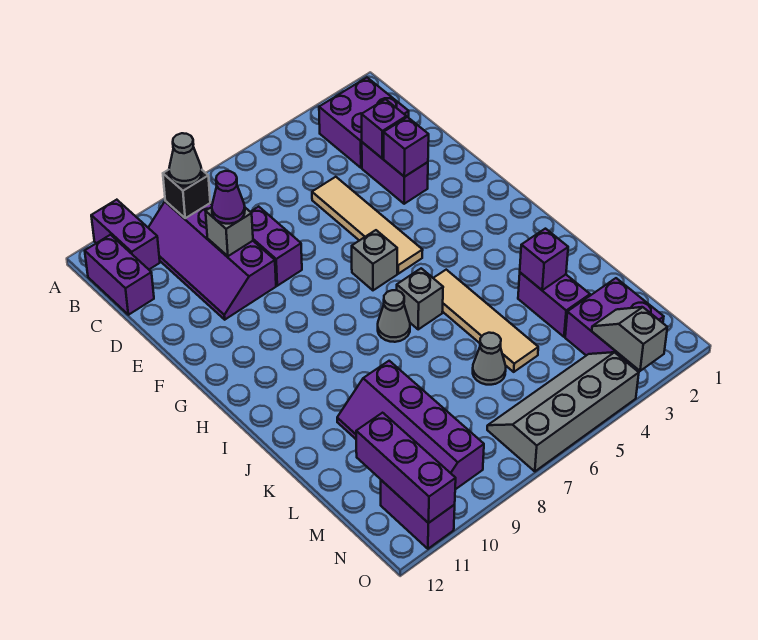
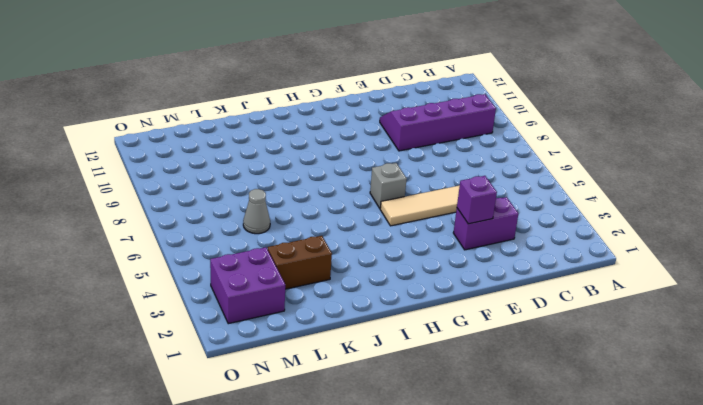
brown brick K3:L3 level 1 -> purple brick K3:L3 level 1
none -> purple brick A11:B11 level 1
none -> purple brick B2:C3 level 1
none -> purple brick B12:C12 level 1

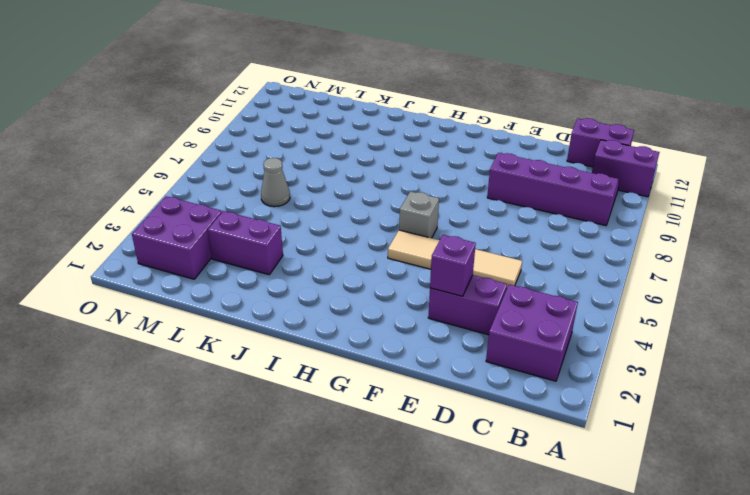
none -> purple brick D8:E8 level 1
none -> tan tile I5:L5 level 1
none -> grey brick I6 level 1

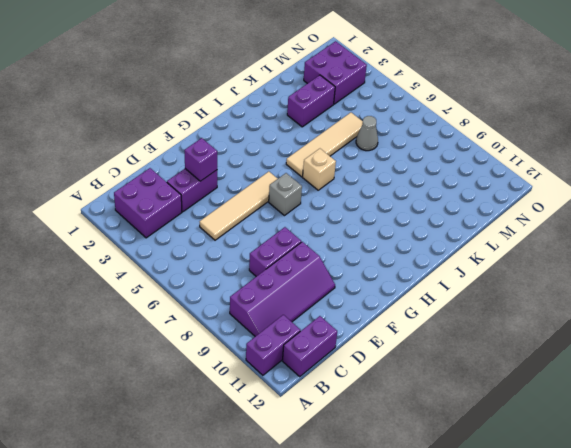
tan brick I6 level 1 -> grey brick I6 level 1
none -> grey cone I7 level 1
none -> purple slope K9:N10 level 1 top 9
none -> grey slope N4:O7 level 1 top O

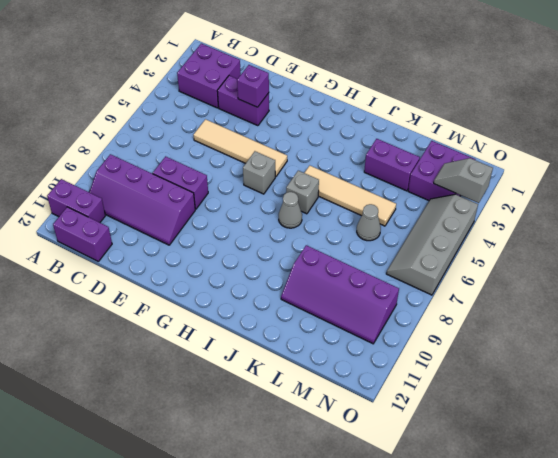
none -> purple brick N11:O11 level 1
none -> black brick B9 level 2
none -> purple brick D3 level 2

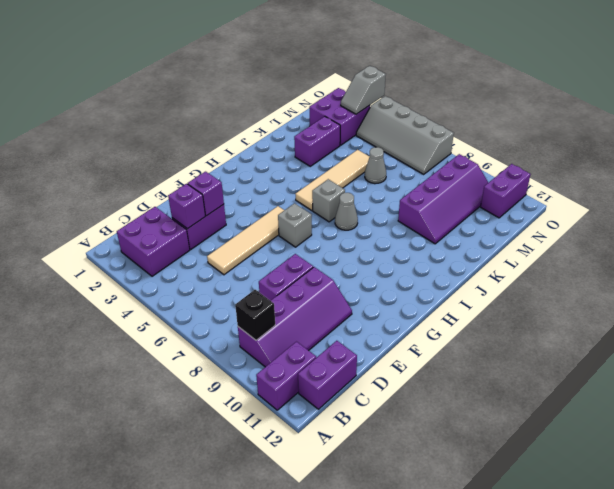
none -> grey brick D9 level 2
none -> purple brick K3 level 2
none -> purple brick M11:O11 level 2

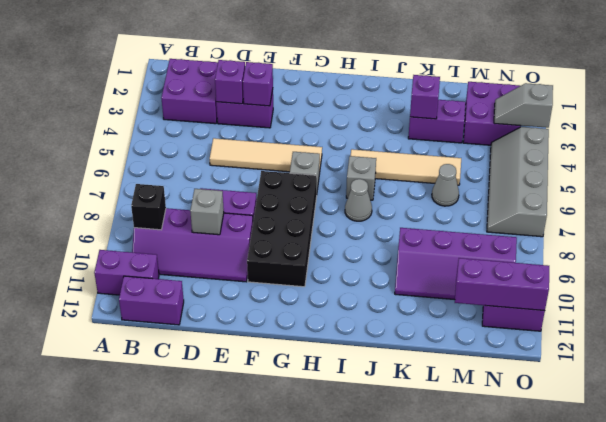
black brick F7:G10 level 1 -> none
none -> grey cone B9 level 3
none -> purple cone D9 level 3

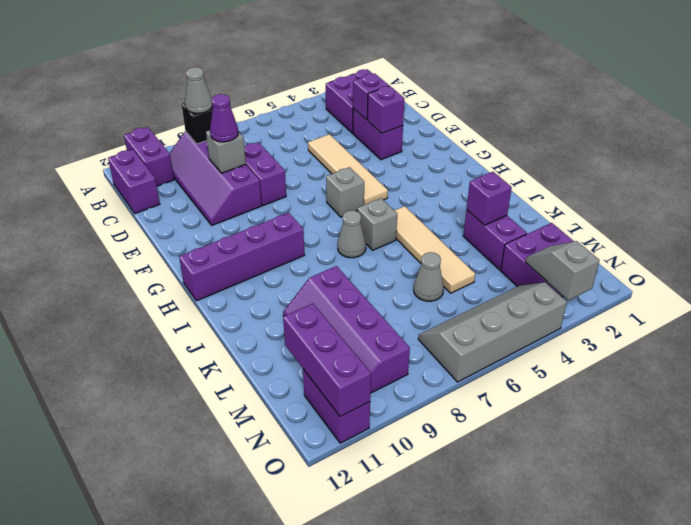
purple brick H9:H12 level 1 -> none

